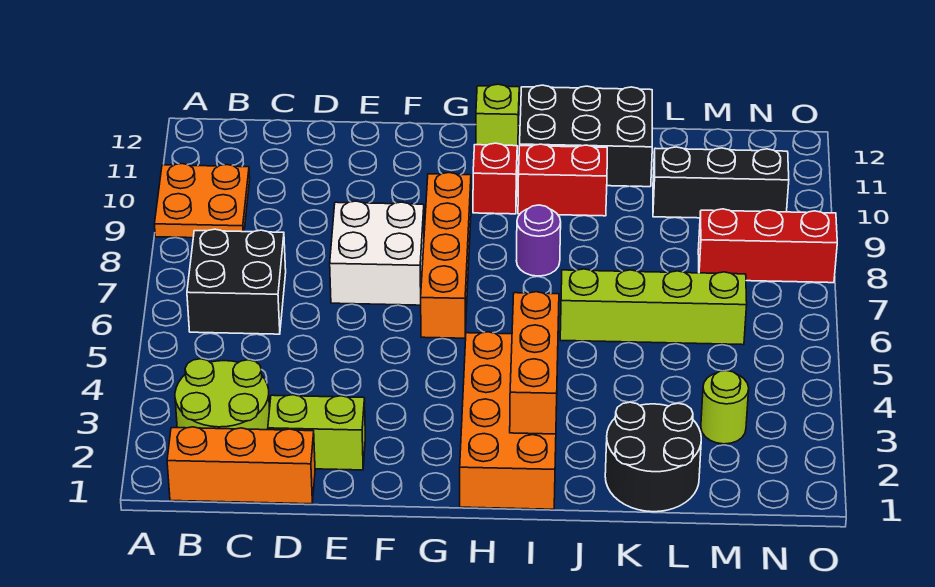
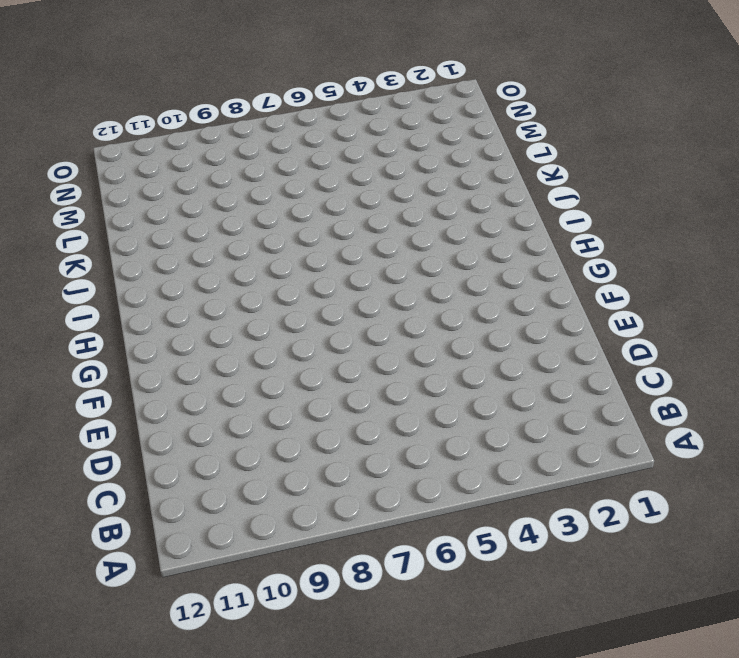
none -> orange plate A9:B10 level 1
none -> orange brick B1:D1 level 1
none -> lime round brick B2:C3 level 1

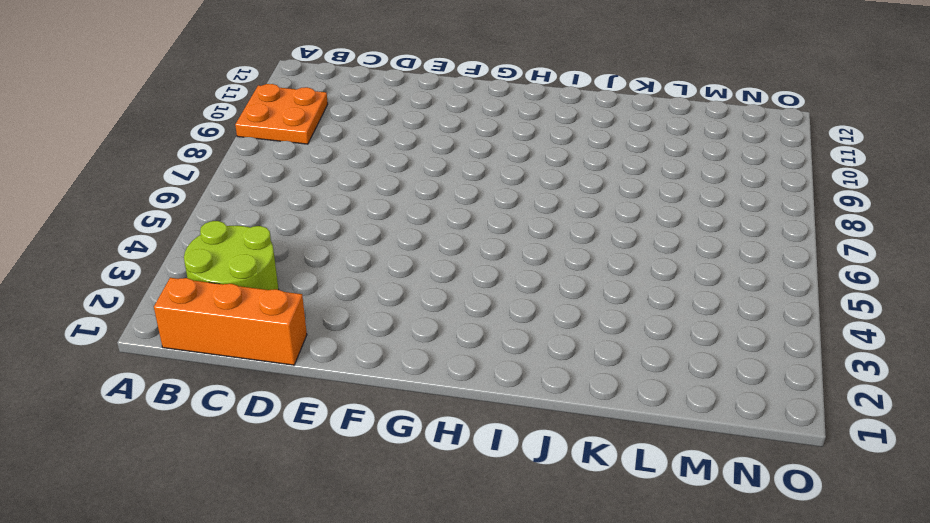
none -> black brick B6:C7 level 1
none -> lime brick D2:E2 level 1
none -> white brick E7:F8 level 1

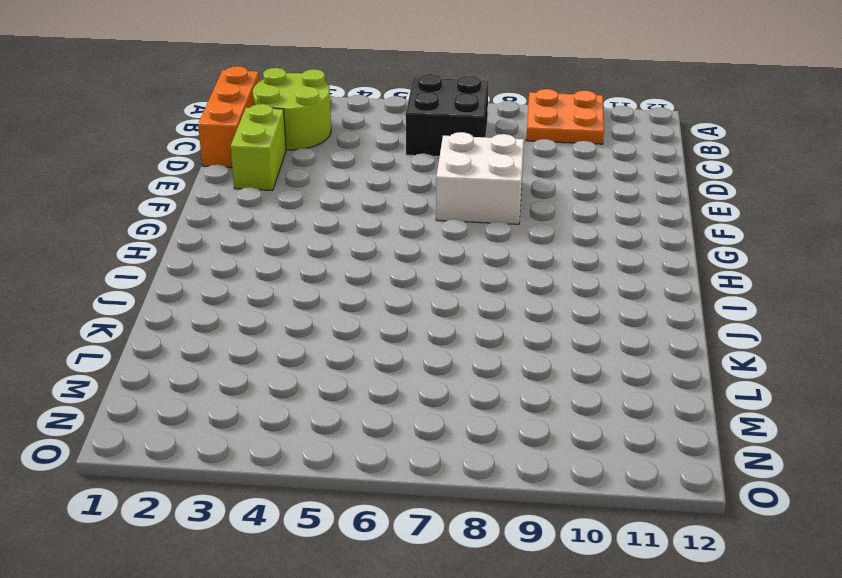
none -> orange brick G6:G9 level 1
none -> orange brick H1:I4 level 1
none -> red brick H10 level 1

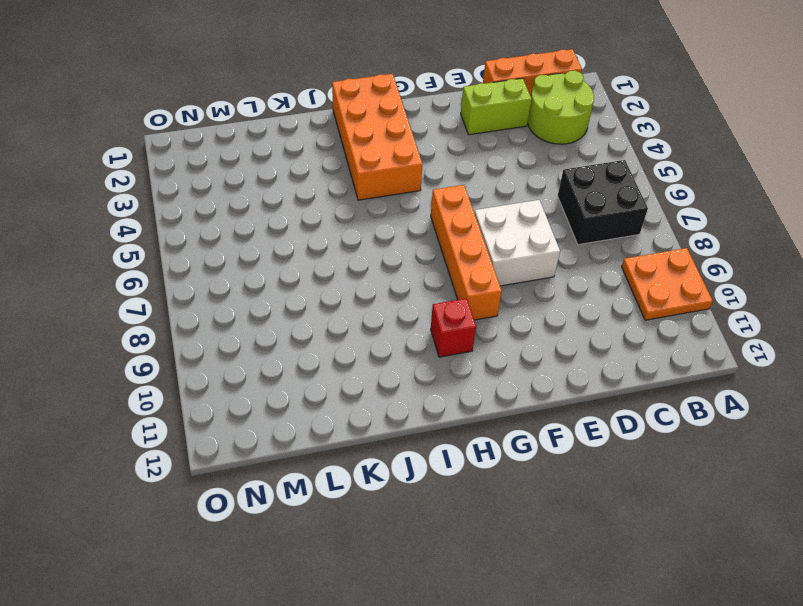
none -> lime brick H12 level 1
none -> purple round brick I8 level 1
none -> red brick I10:J10 level 1

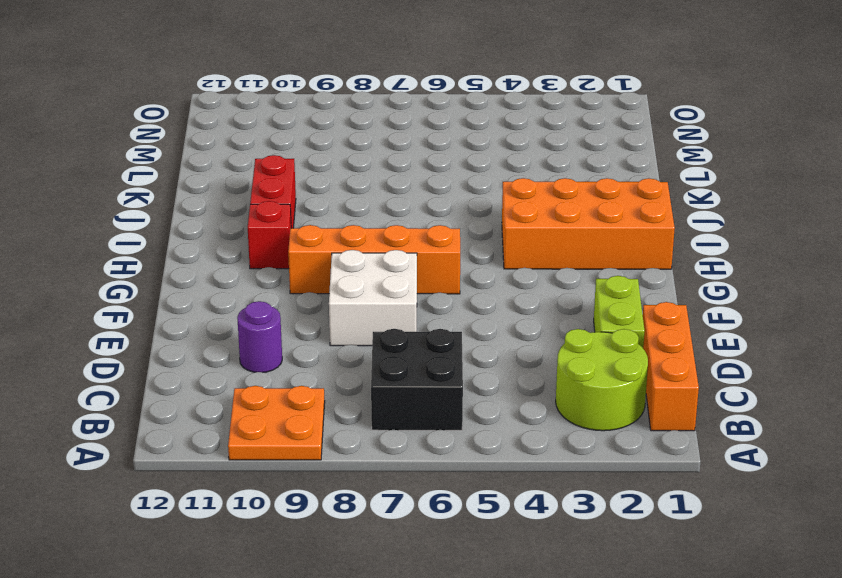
purple round brick D10 level 1 -> purple round brick I8 level 1
none -> lime brick H12 level 1
none -> black brick I11:K12 level 1
none -> lime brick J6:M6 level 1

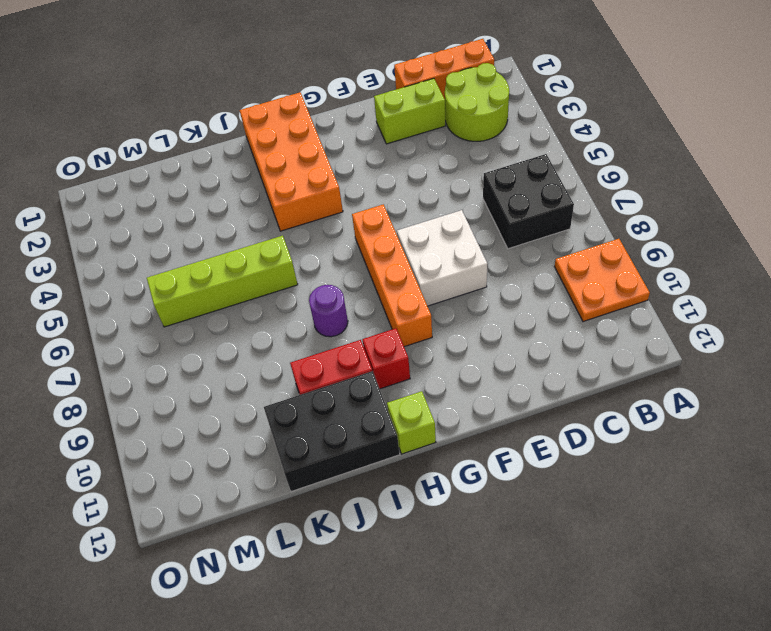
none -> black round brick K1:L2 level 1
none -> black brick L10:N10 level 1
none -> lime round brick M3 level 1

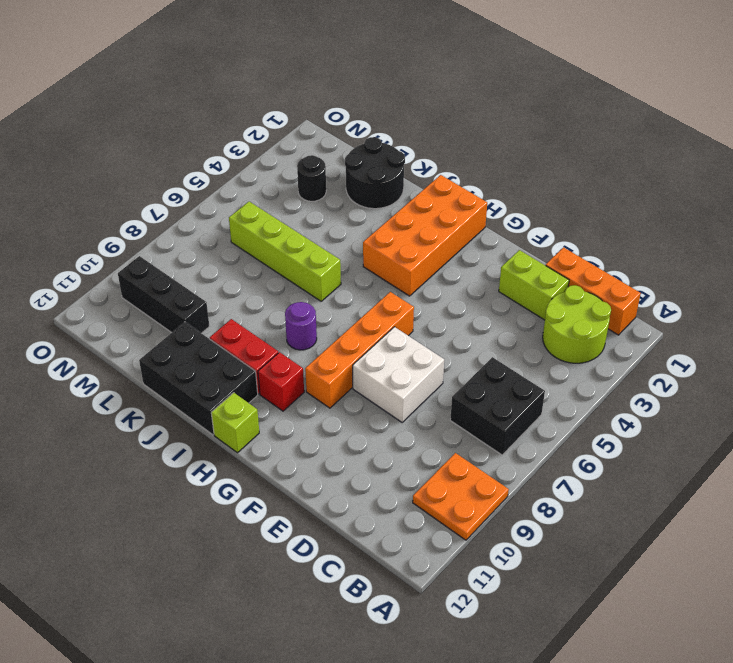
black round brick M3 level 1 -> lime round brick M3 level 1
none -> red brick M8:O8 level 1
none -> orange brick I2:I4 level 2

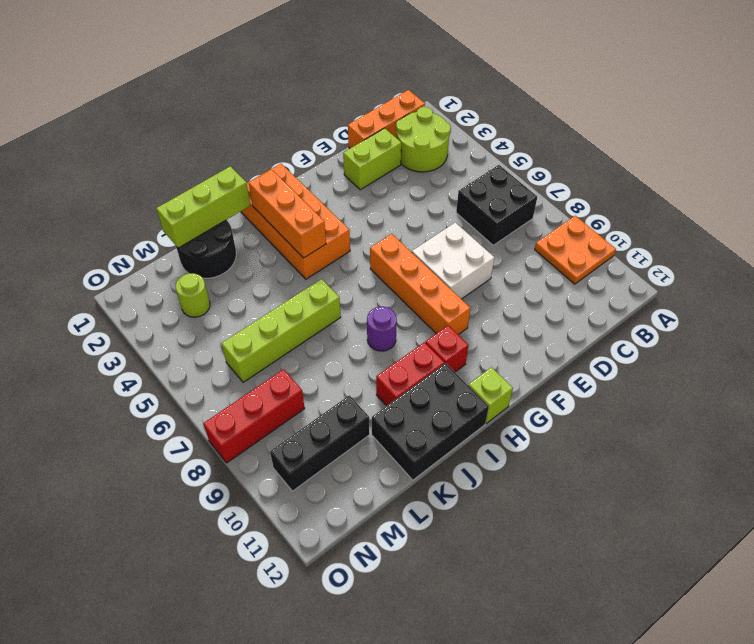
lime brick J1:L1 level 2 -> none

